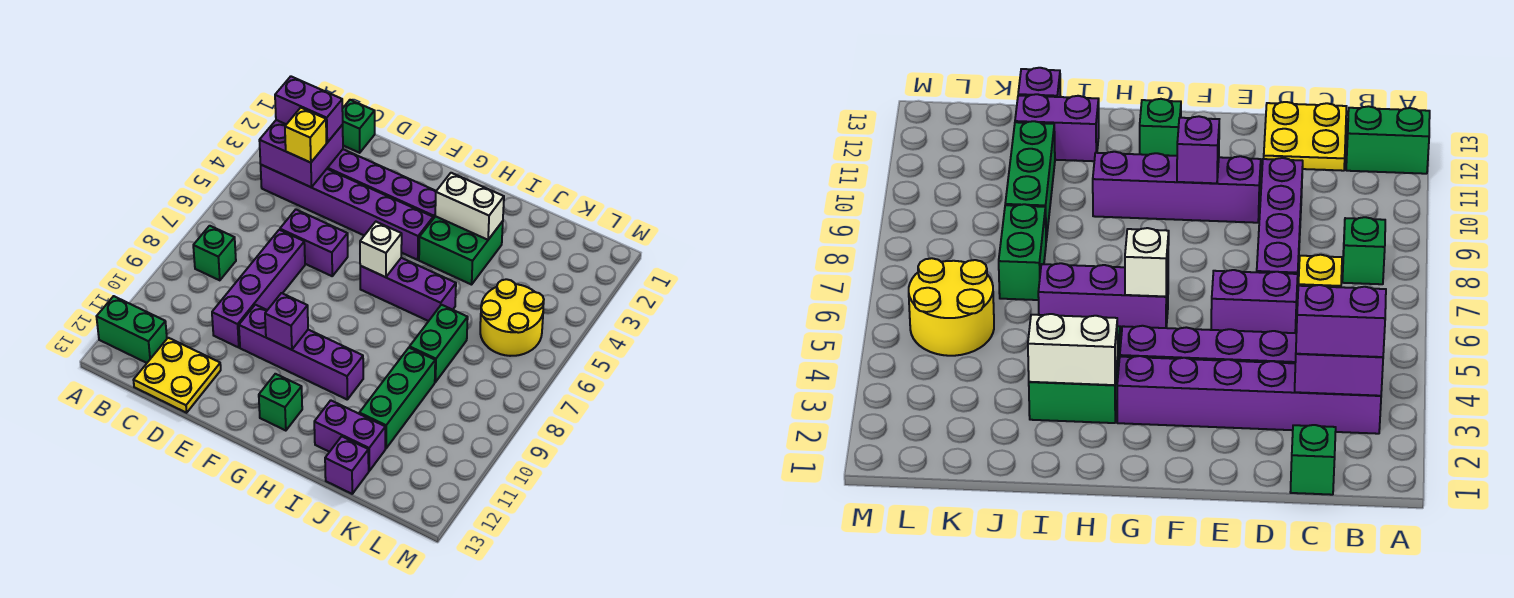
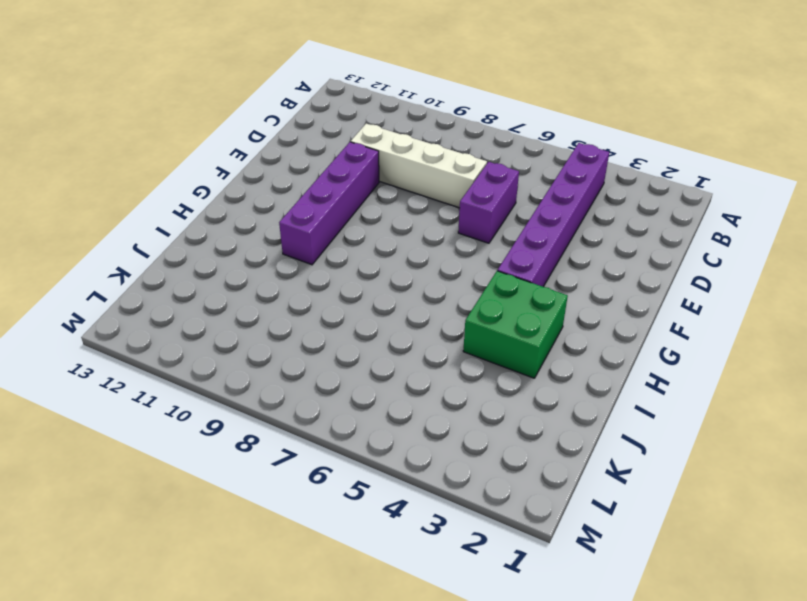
white brick D7:D10 level 1 -> purple brick D7:D10 level 1
none -> green brick A12:B12 level 1
none -> purple brick B3:G3 level 1
none -> green brick B8 level 1

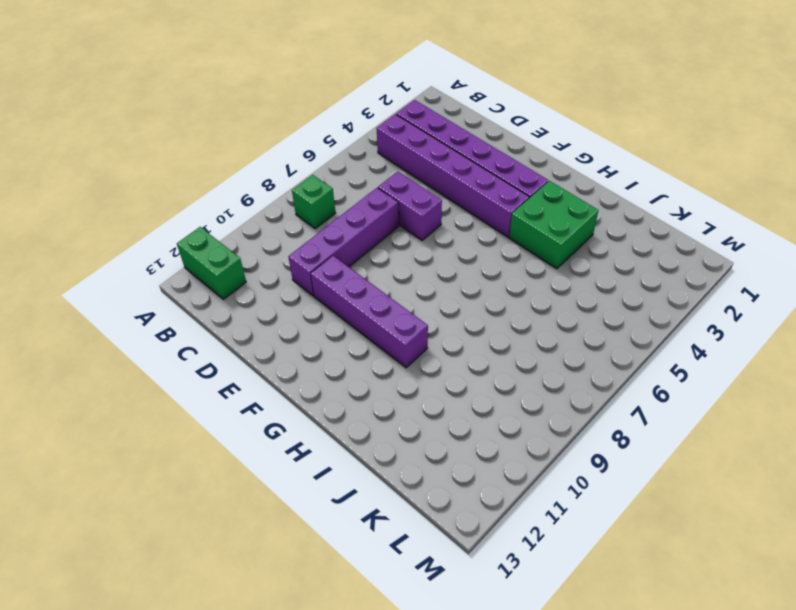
none -> green brick C1 level 1
none -> yellow plate C12:D13 level 1
none -> purple brick G6:I6 level 1

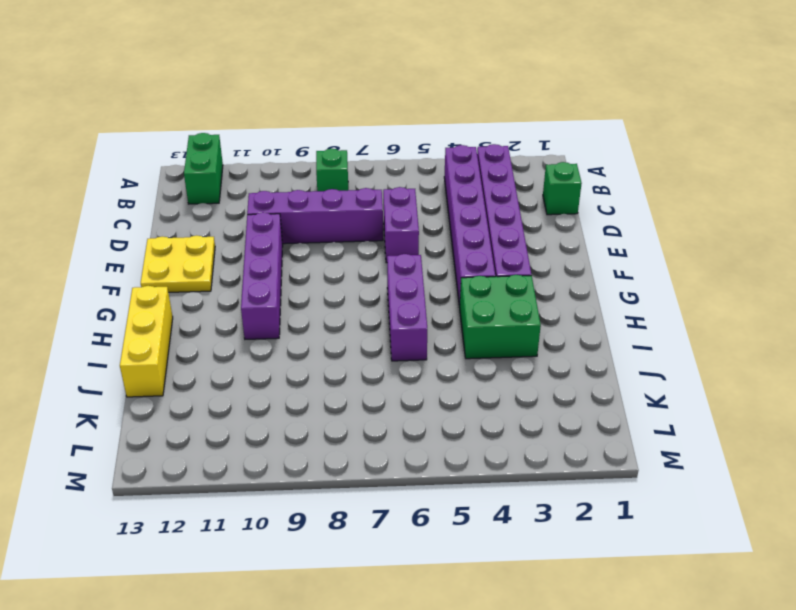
yellow plate E12:F13 level 1 -> yellow plate C12:D13 level 1
yellow brick H13:J13 level 1 -> purple brick J13 level 1
none -> green brick G12 level 1
none -> purple brick I12:J12 level 1
none -> green brick J7:J8 level 1

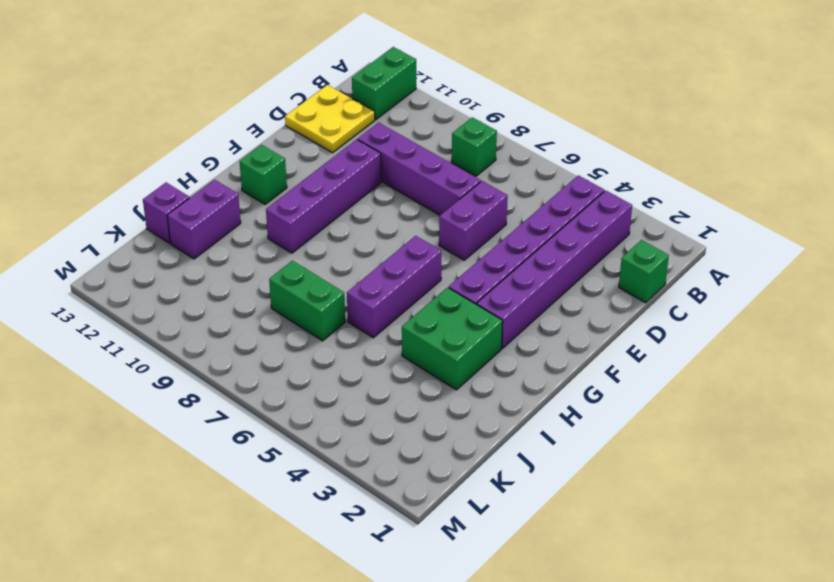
none -> green brick J9:J11 level 1
none -> yellow round brick K5:L6 level 1
none -> purple brick B3:C4 level 2

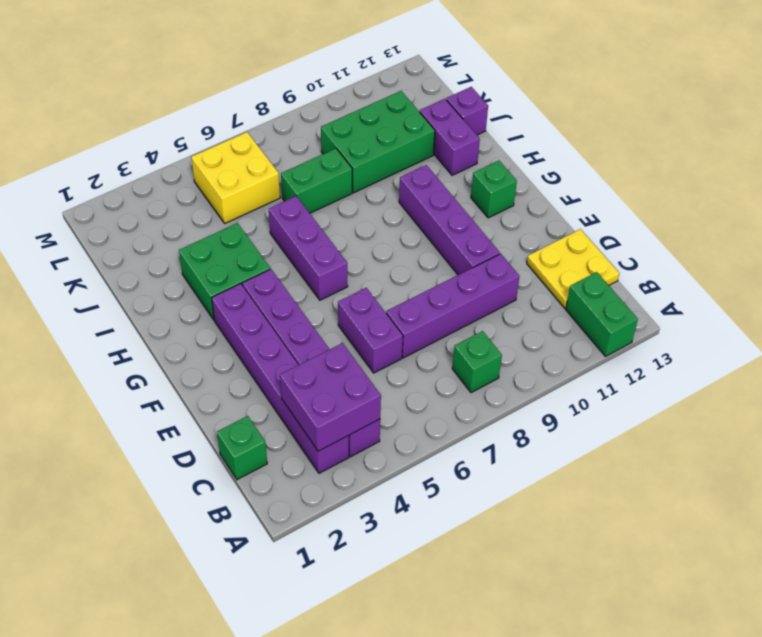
green brick J9:K11 level 1 -> green brick J9:J11 level 1
yellow brick K5:L6 level 1 -> yellow round brick K5:L6 level 1
none -> purple brick F10 level 2
none -> white brick G6 level 2
none -> white brick H3:I3 level 2

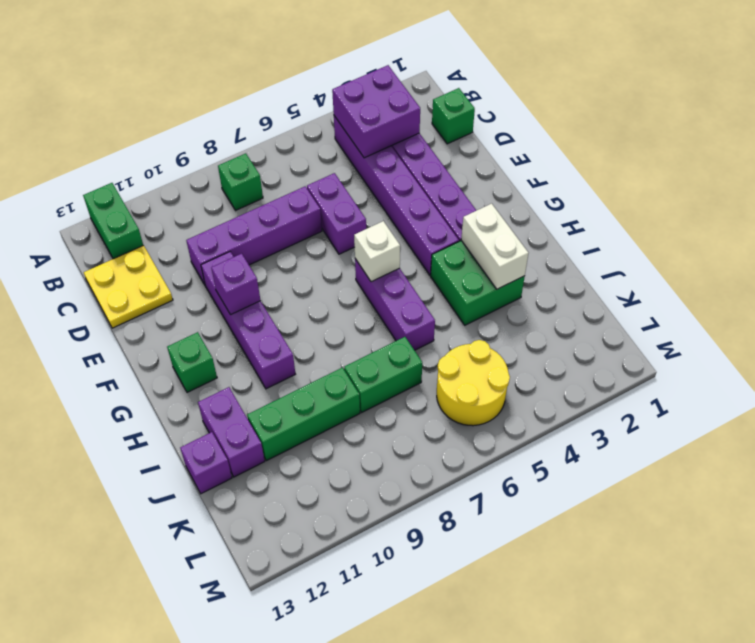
none -> purple brick B3:C3 level 3
none -> yellow brick C4 level 3

